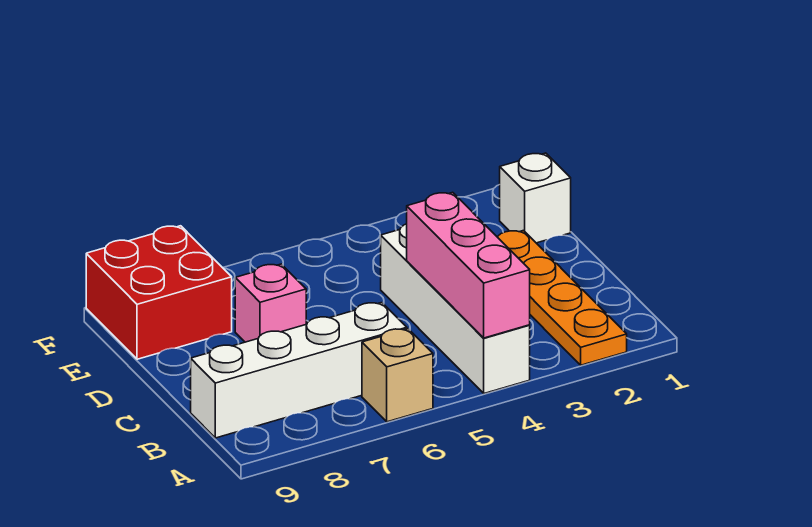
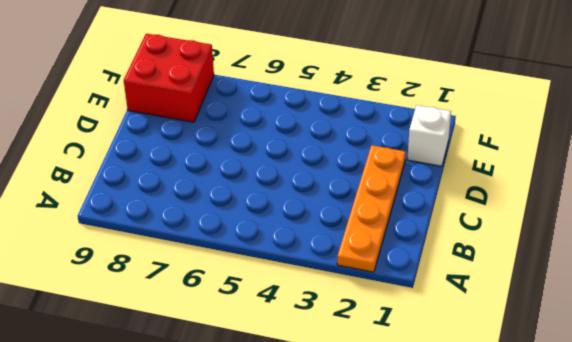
none -> white brick A4:D4 level 1
none -> tan brick A6 level 1

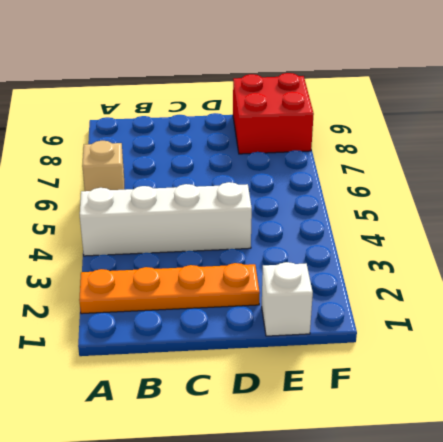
none -> white brick B6:B9 level 1
none -> pink brick D7 level 1

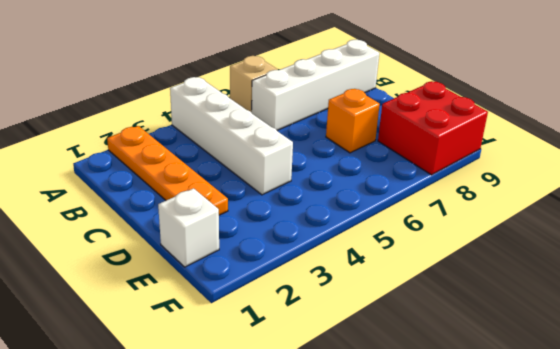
orange brick D7 level 1 -> pink brick D7 level 1
none -> pink brick A4:C4 level 2

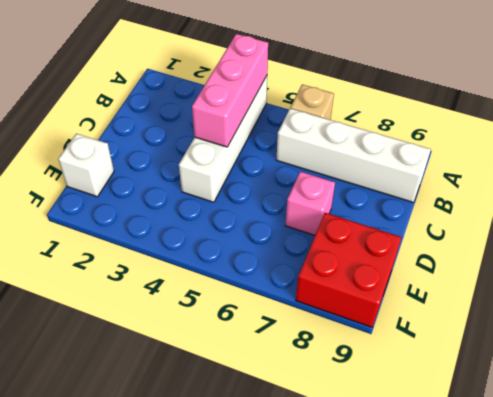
none -> orange plate A2:D2 level 1

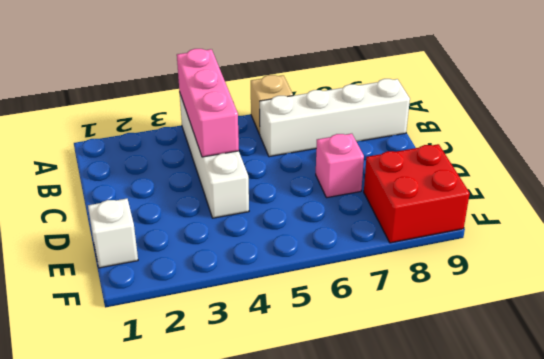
none -> orange plate A2:D2 level 1

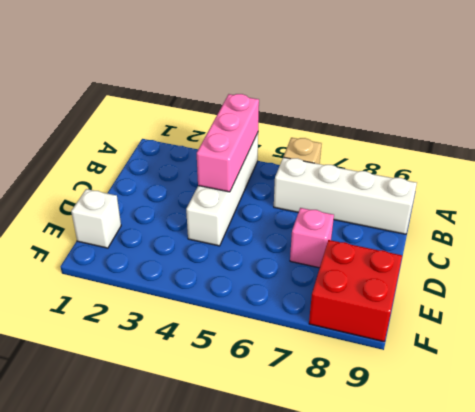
none -> orange plate A2:D2 level 1

